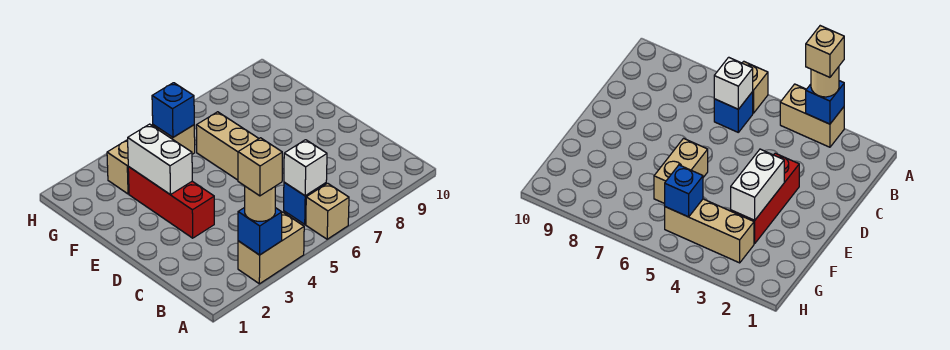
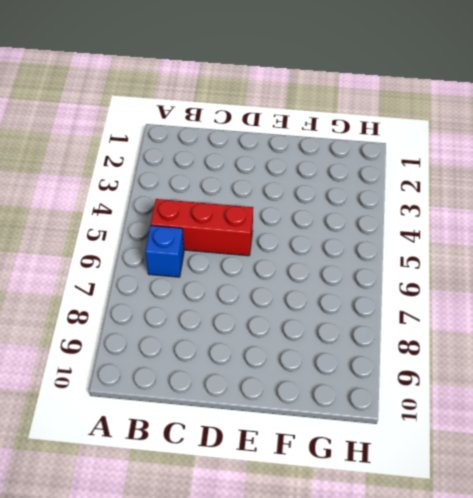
red brick B5:D5 level 1 -> red brick D3:F3 level 1
none -> tan brick A3:A4 level 1
none -> tan brick A6 level 1
none -> tan brick E6:F6 level 1

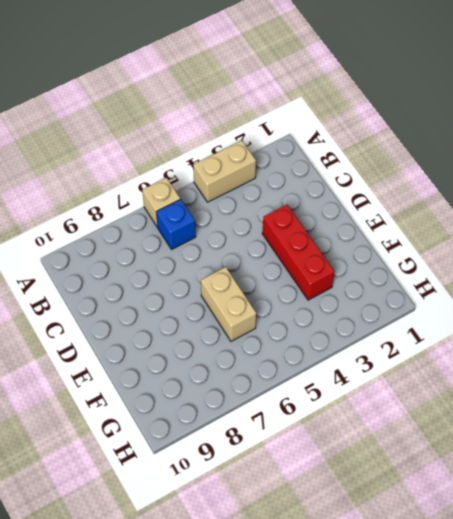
none -> tan brick G3:G5 level 1
none -> blue brick A3 level 2
none -> white brick B6 level 2

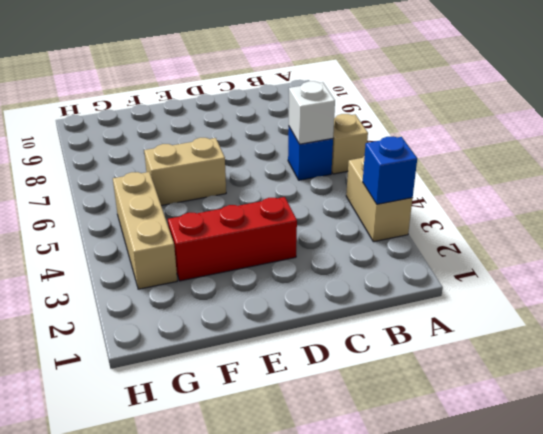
none -> white brick E3:F3 level 2
none -> blue brick G5 level 2
none -> tan round brick A3 level 3

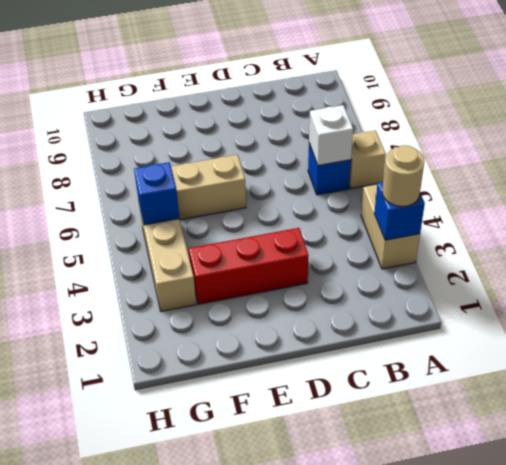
none -> white brick E3:F3 level 2
none -> tan brick A3 level 4

